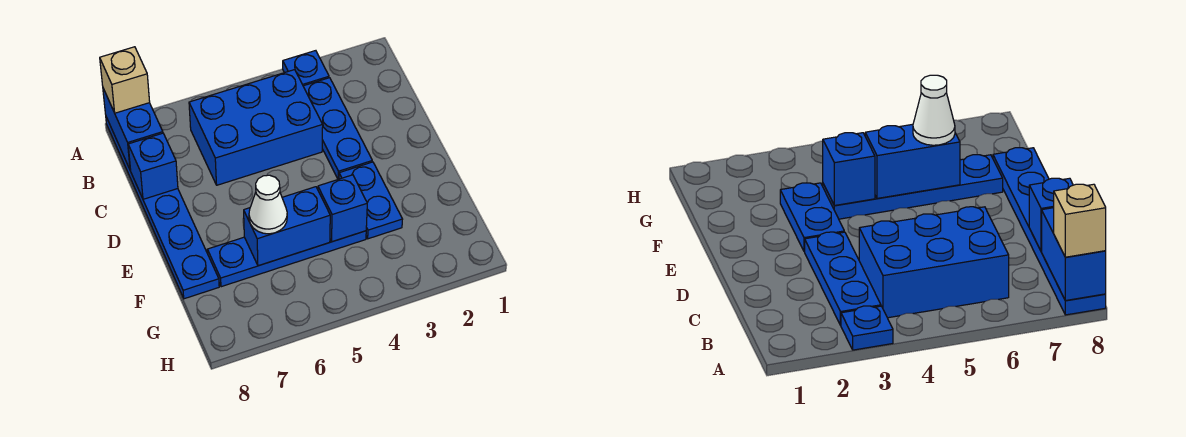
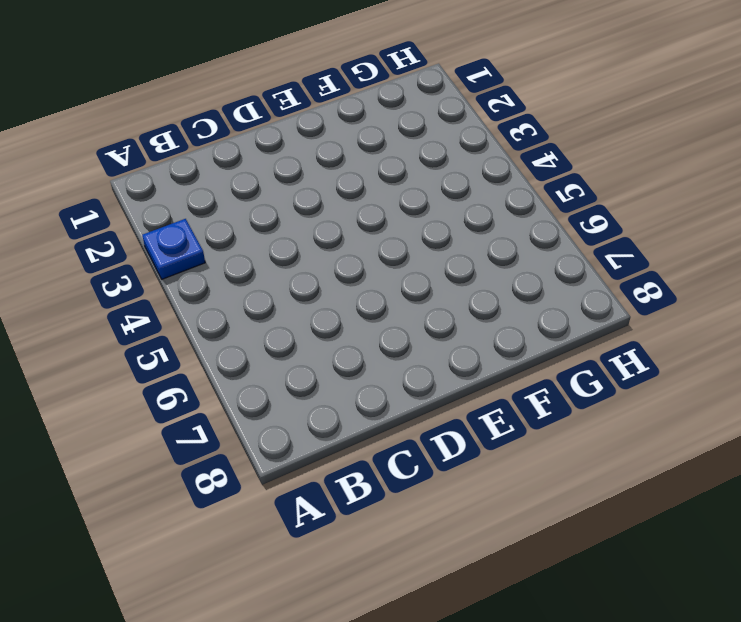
none -> blue plate A8:F8 level 1
none -> blue plate B3:D3 level 1
none -> blue brick B4:C6 level 1

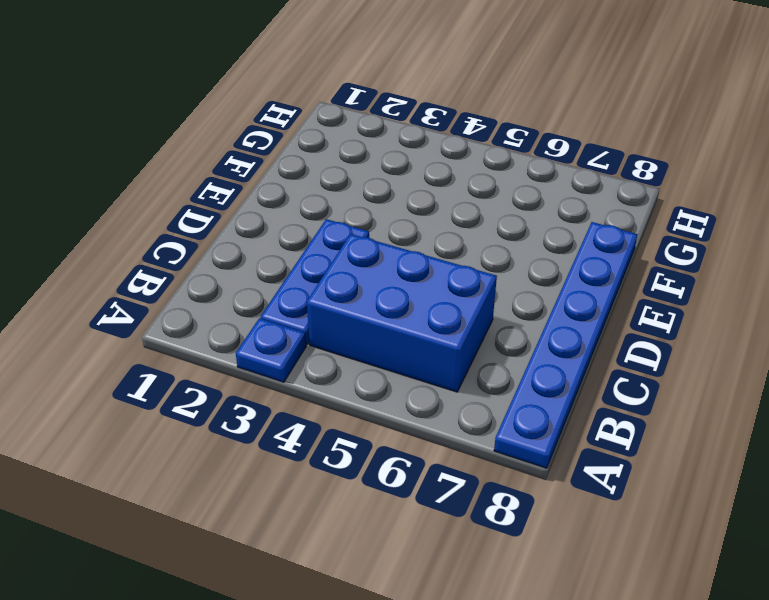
none -> blue plate E3:F3 level 1
none -> blue plate F4:F7 level 1
none -> blue brick A8:B8 level 2

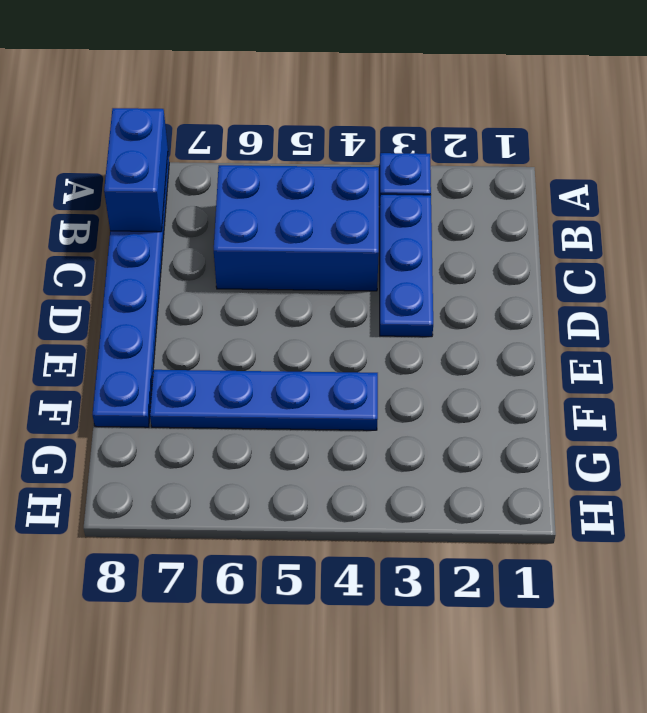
none -> blue plate E3:F3 level 1
none -> blue brick C8 level 2
none -> blue brick F4 level 2

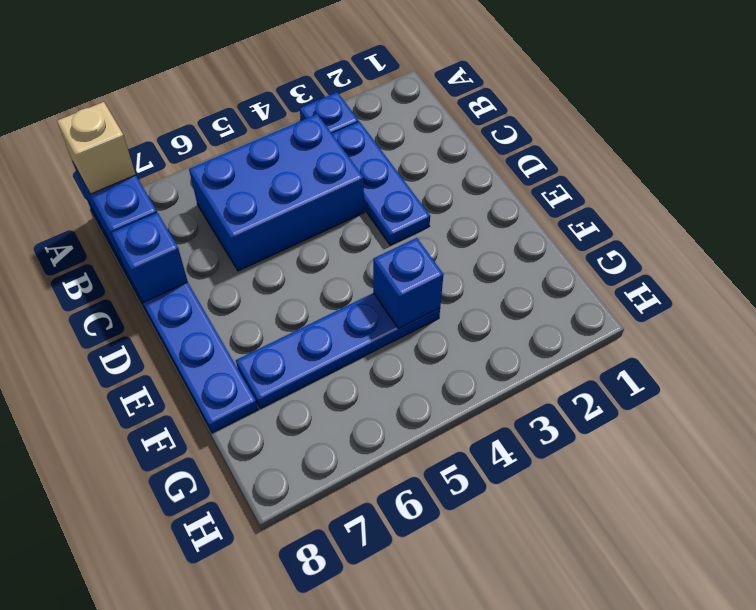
none -> blue plate E3:F3 level 1
none -> blue brick F5:F6 level 2
none -> white cone F6 level 3

